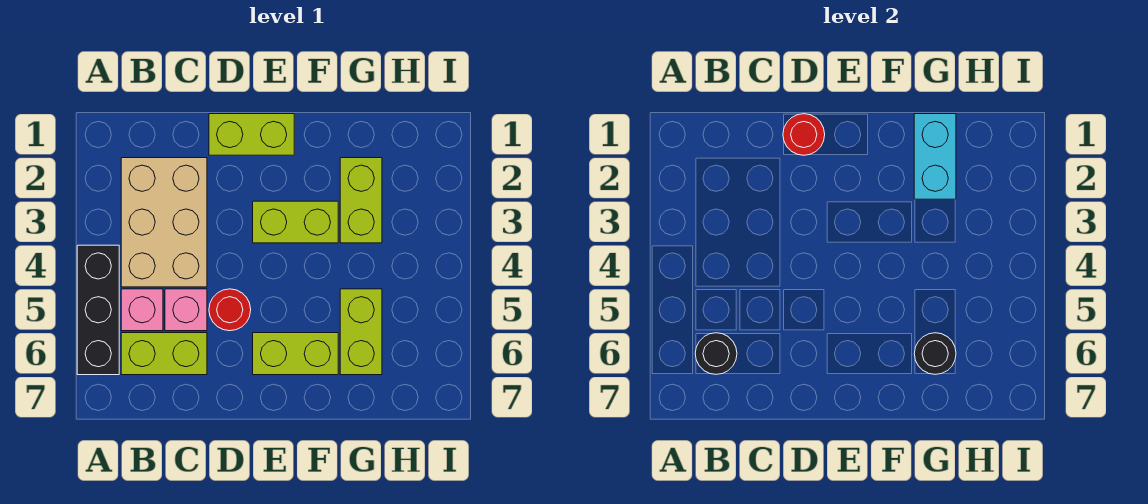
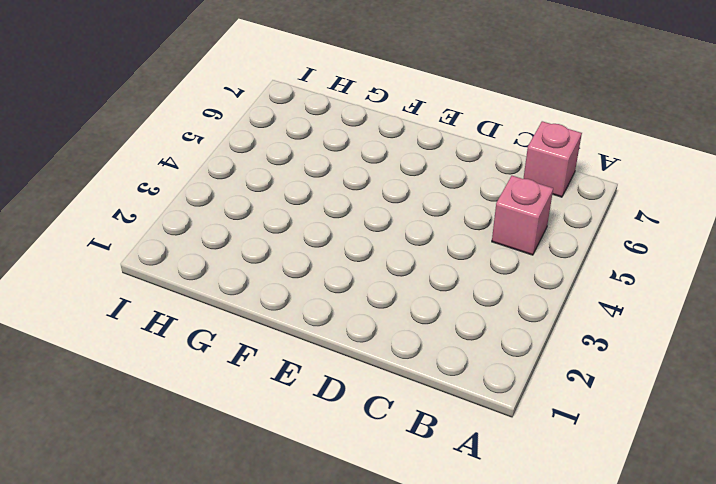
pink brick B7 level 1 -> pink brick C5 level 1
none -> black brick A4:A6 level 1
none -> tan brick B2:C4 level 1
none -> lime brick B6:C6 level 1

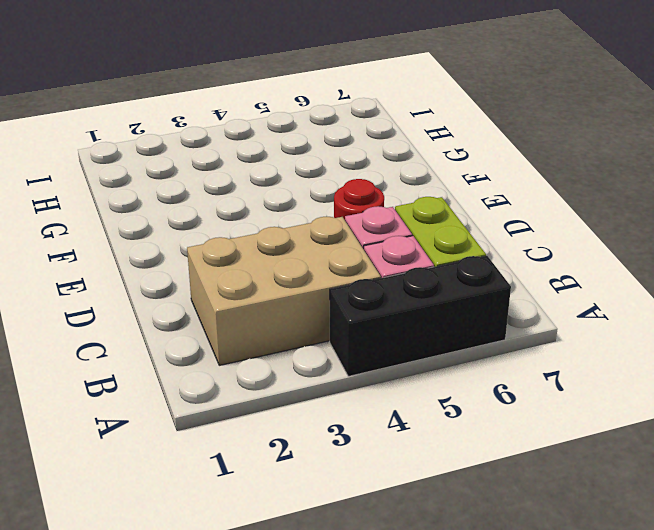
none -> lime brick D1:E1 level 1
none -> lime brick E3:F3 level 1
none -> lime brick E6:F6 level 1

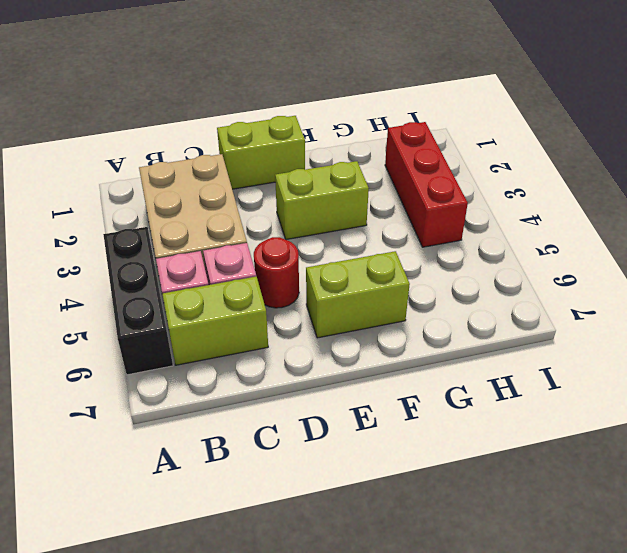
red brick H2:H4 level 1 -> none
none -> lime brick G2:G3 level 1
none -> lime brick G5:G6 level 1
none -> black round brick B6 level 2

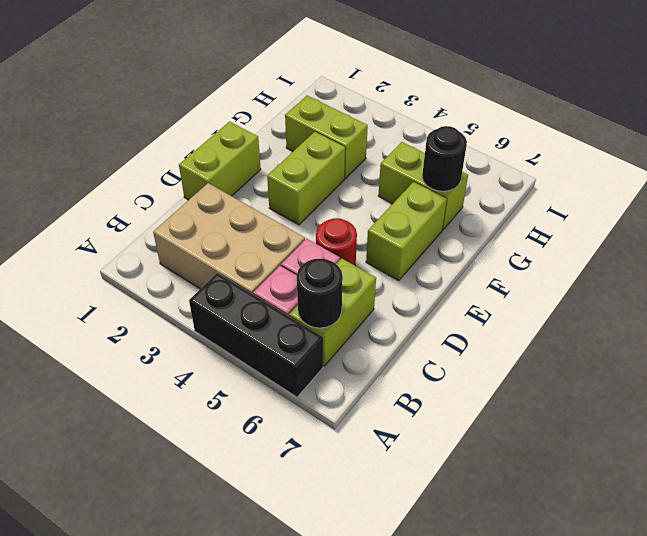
none -> red round brick D1 level 2
none -> cyan brick G1:G2 level 2

